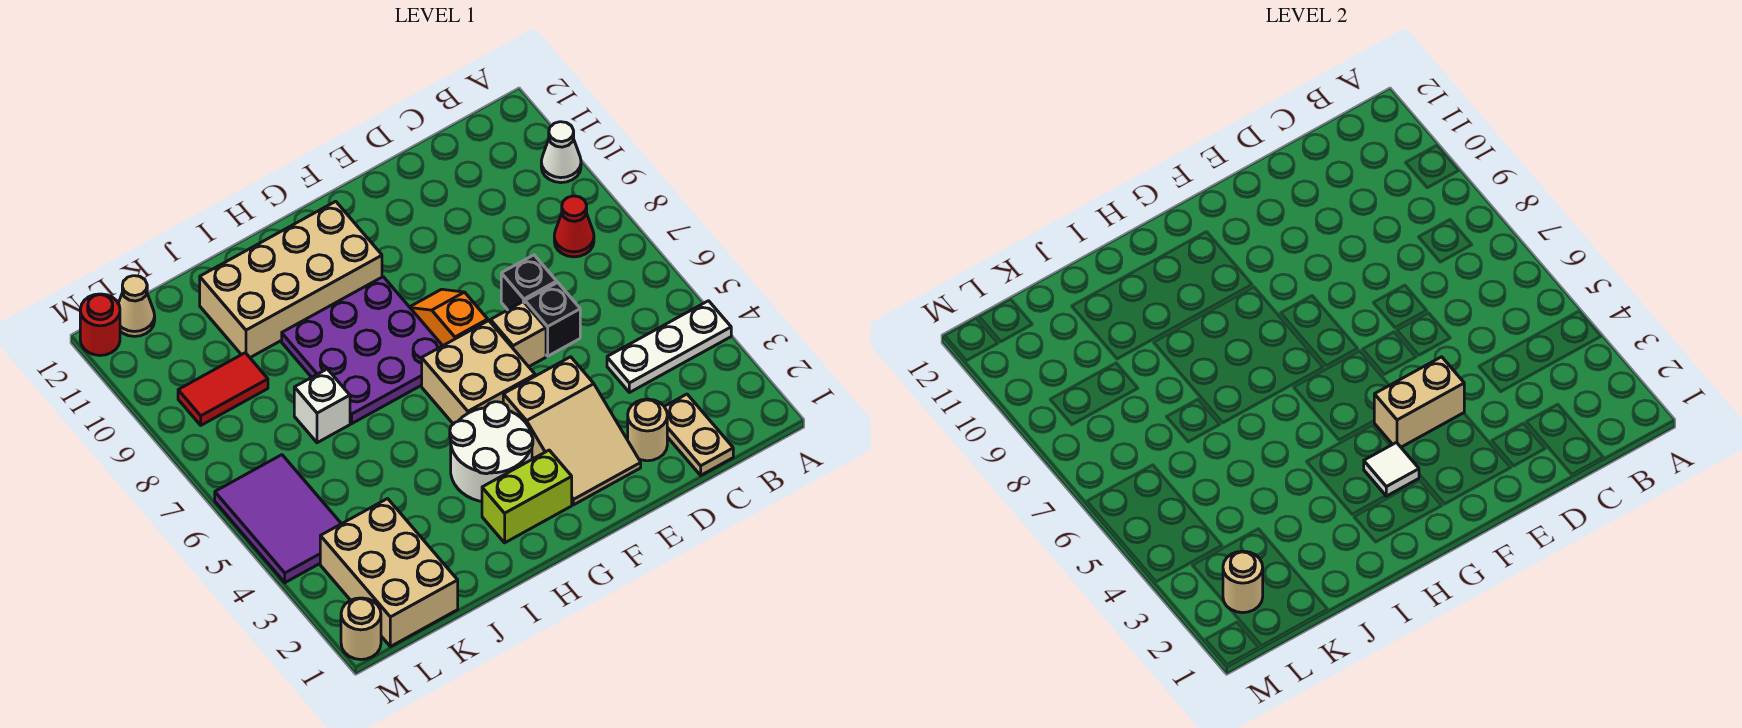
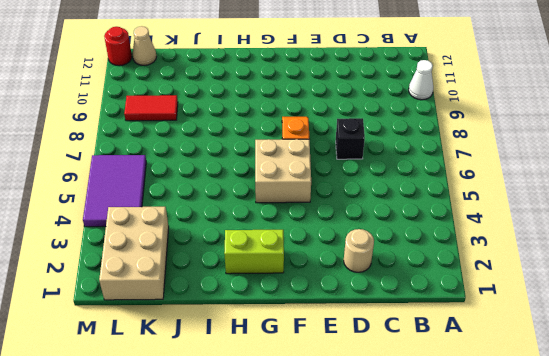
none -> white plate A4:C4 level 1
none -> red cone B8 level 1
none -> tan plate C1:C2 level 1

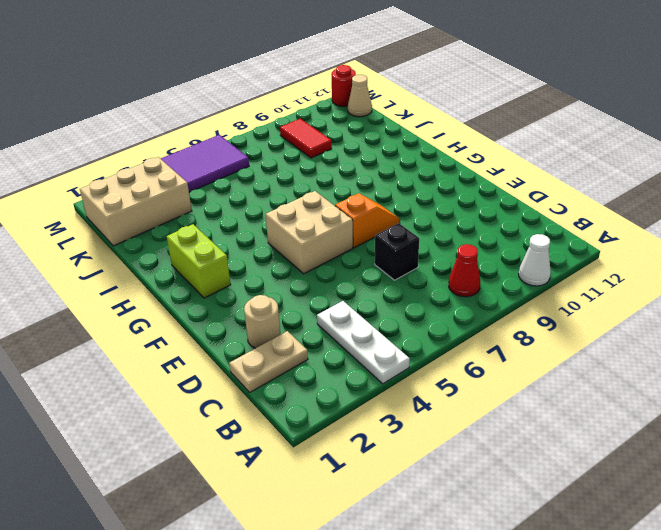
none -> black brick D6 level 1
none -> tan slope E2:F4 level 1 top 4
none -> tan brick E6 level 1

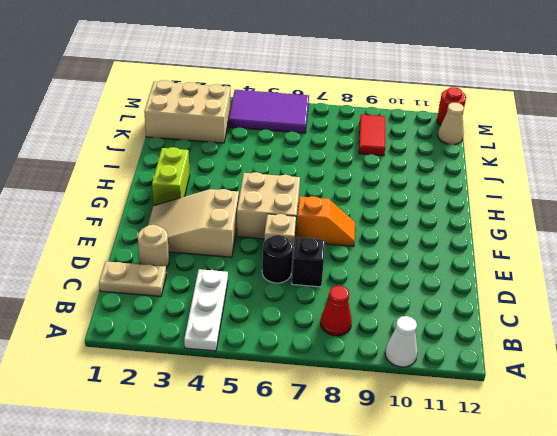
black round brick D6 level 1 -> black brick D6 level 1
none -> white round brick G3:H4 level 1
none -> purple plate G7:I9 level 1
none -> tan brick G10:J11 level 1

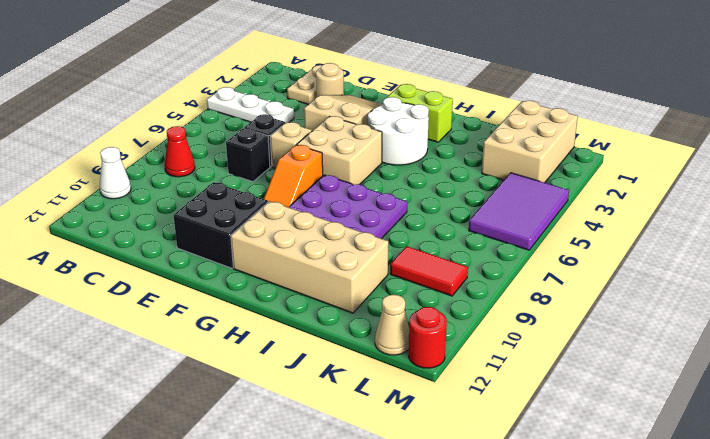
black brick E10:F11 level 1 -> none
none -> white brick J7 level 1
none -> tan round brick M1 level 1
none -> tan brick E4:F4 level 2

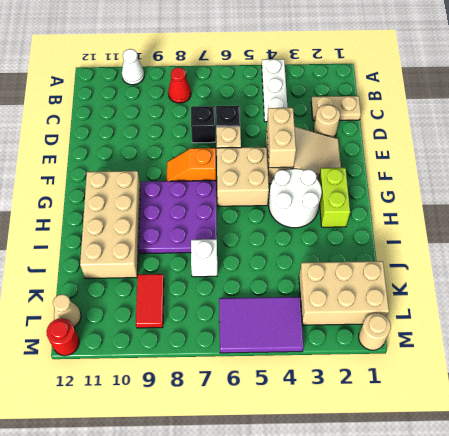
none -> white tile G3 level 2
none -> tan round brick L2 level 2

